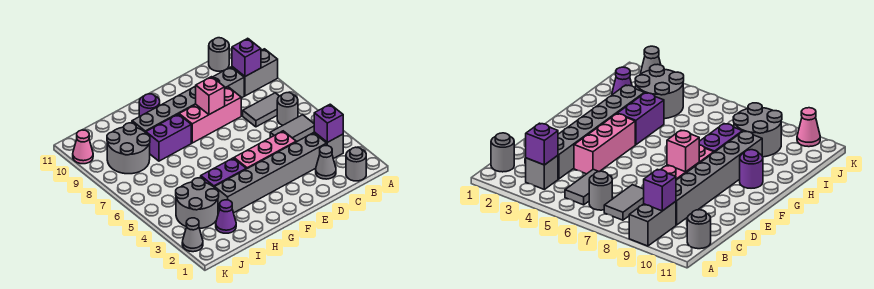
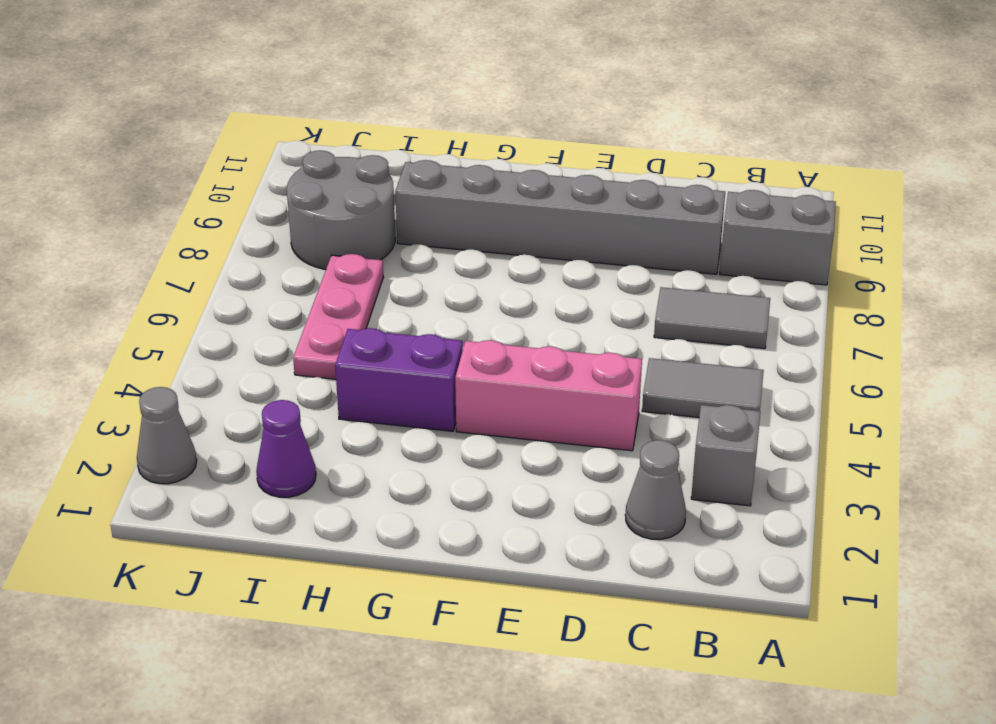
pink plate I5:I7 level 1 -> none
none -> grey round brick B1 level 1
none -> grey round brick B6 level 1
none -> grey round brick B11 level 1

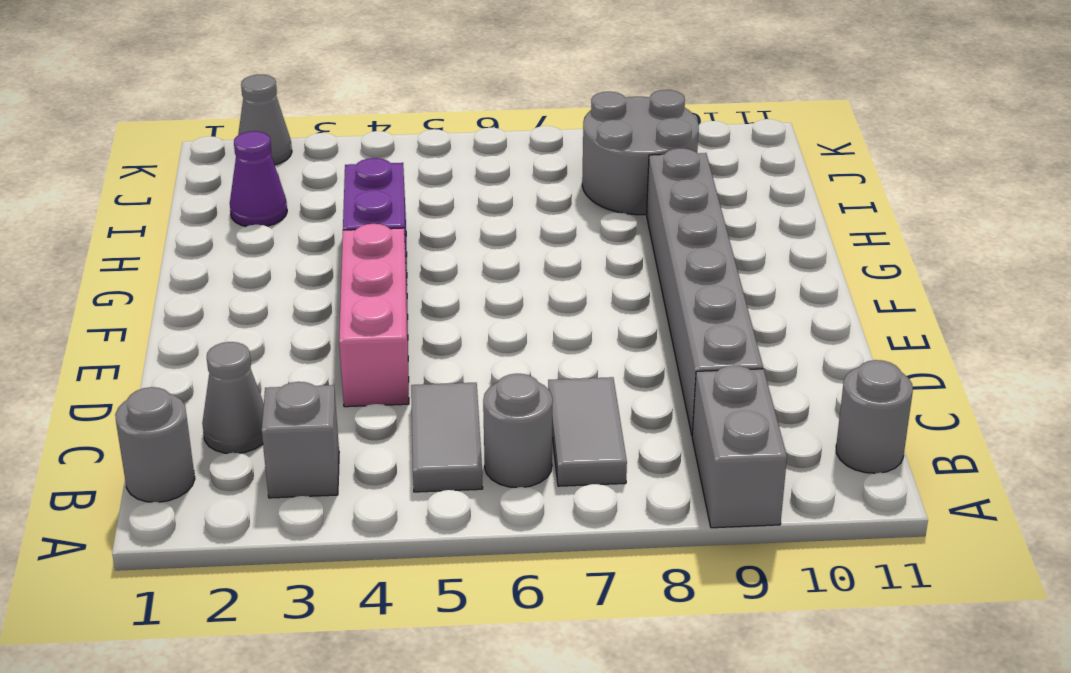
none -> grey brick C3:H3 level 1
none -> pink brick D8:F8 level 1
none -> purple brick G8:H8 level 1

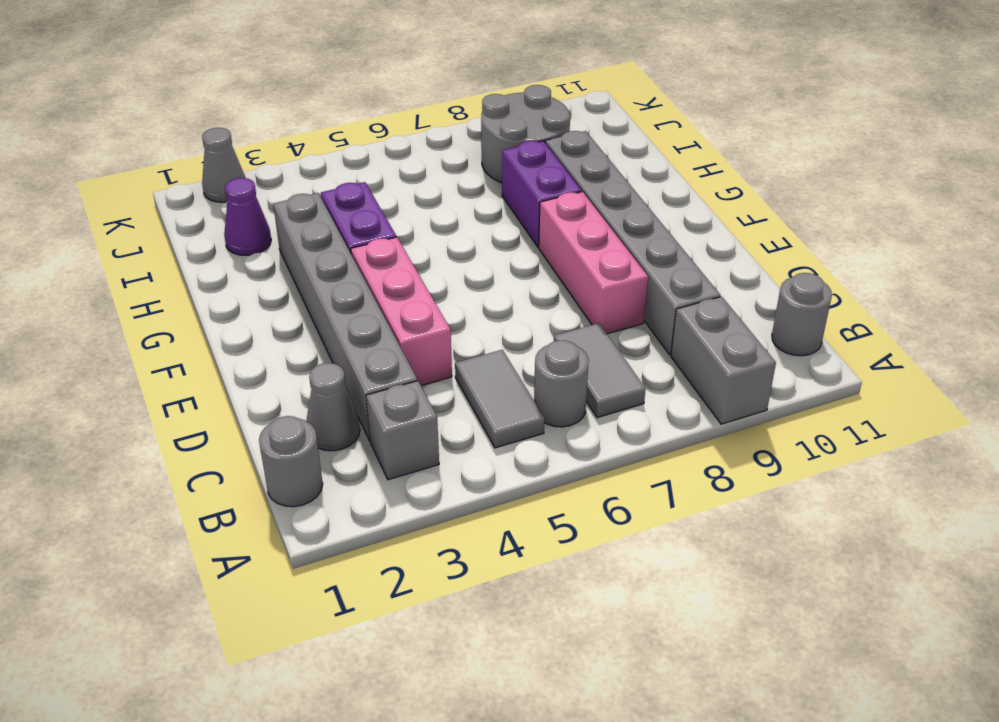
none -> purple round brick G10 level 1
none -> grey round brick I3:J4 level 1
none -> pink cone K10 level 1

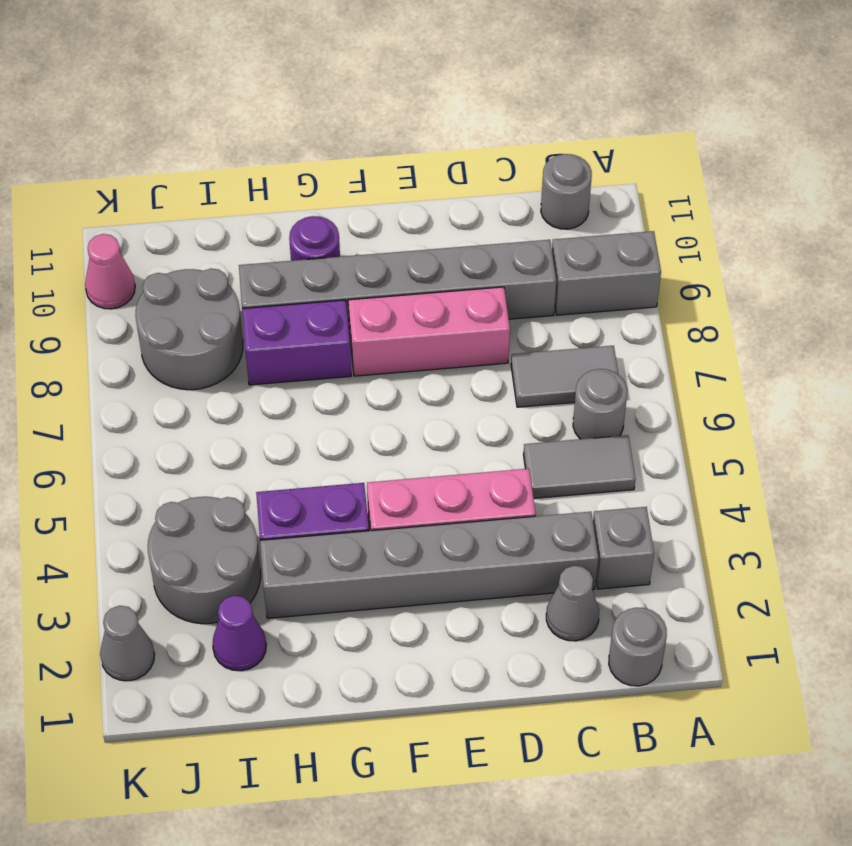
none -> purple brick B3 level 2
none -> purple brick B9 level 2
none -> pink brick E8 level 2

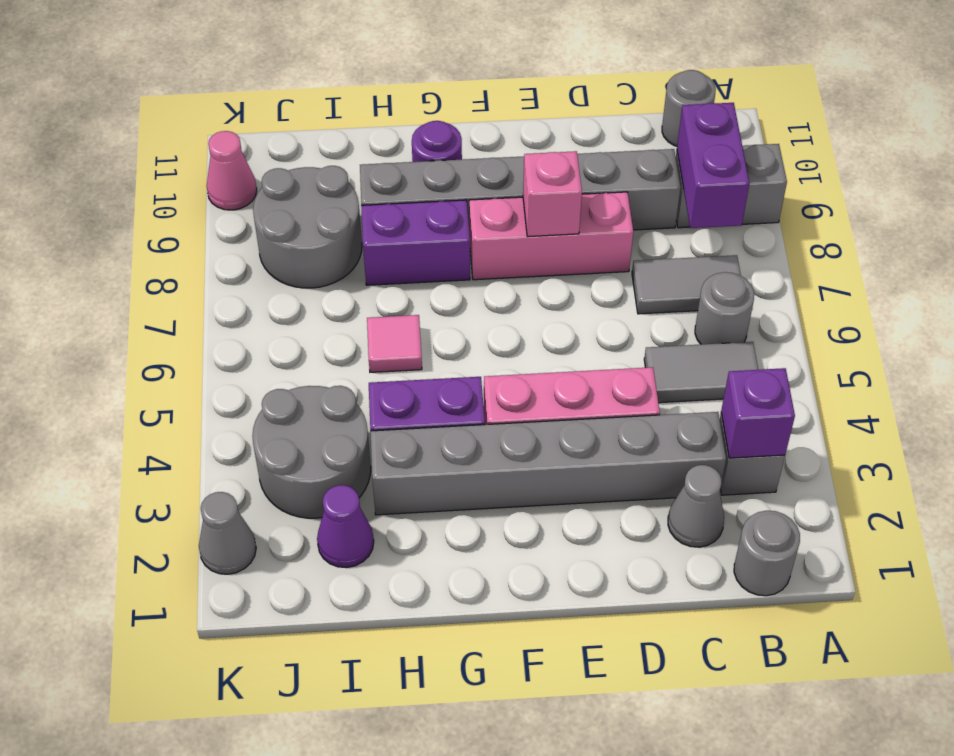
purple brick B8:B9 level 2 -> purple brick B9 level 2
pink tile H6 level 1 -> none

